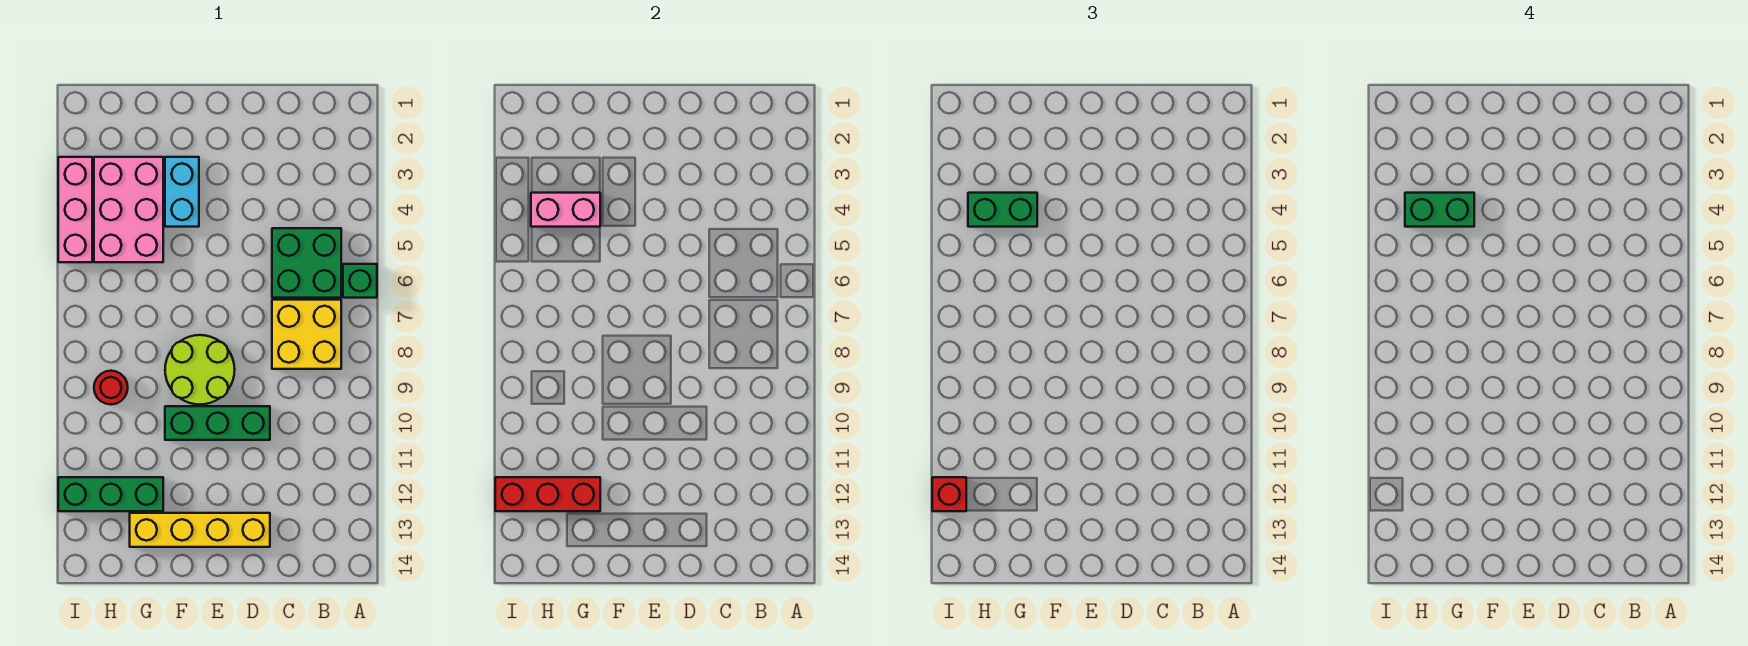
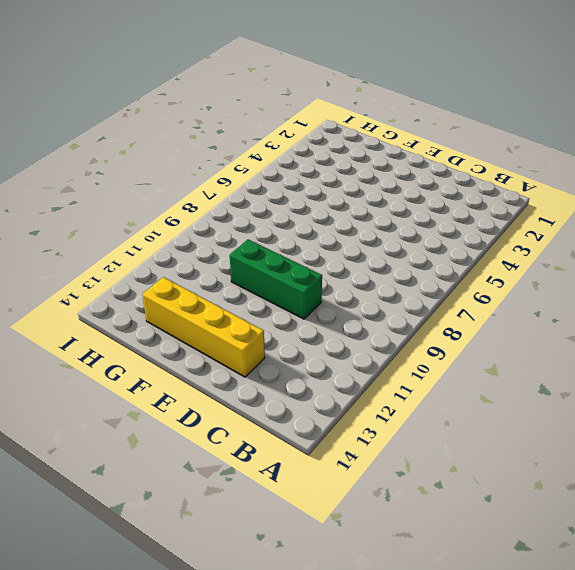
none -> green brick A6 level 1
none -> green brick B5:C6 level 1
none -> yellow brick B7:C8 level 1

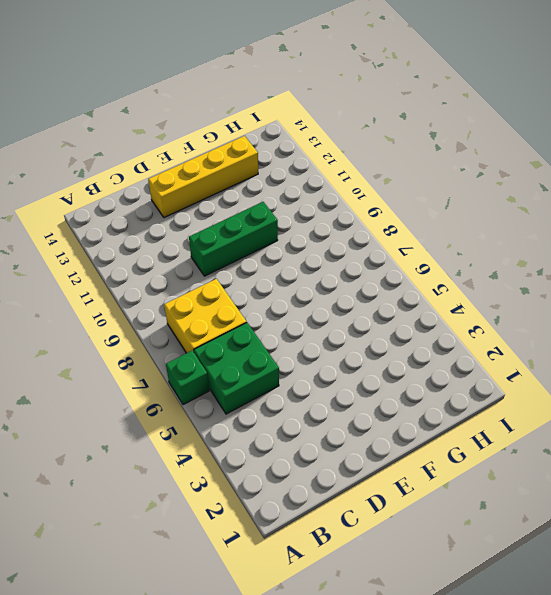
none -> lime round brick E8:F9 level 1
none -> cyan brick F3:F4 level 1
none -> pink brick G3:H5 level 1

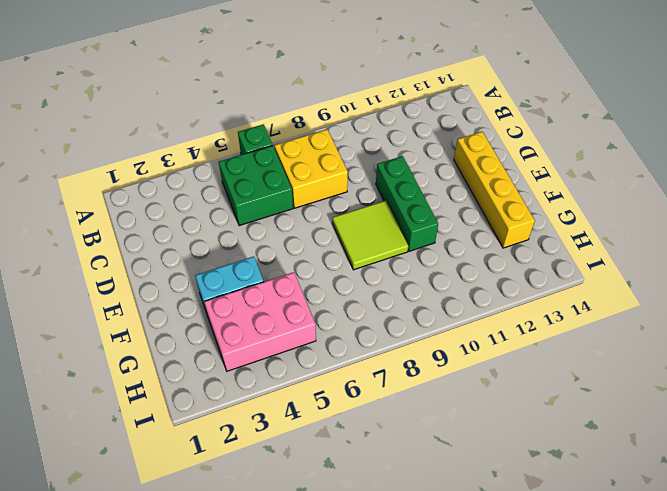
lime tile E8:F9 level 1 -> lime round brick E8:F9 level 1
none -> green brick G12:I12 level 1
none -> red round brick H9 level 1
none -> pink brick I3:I5 level 1

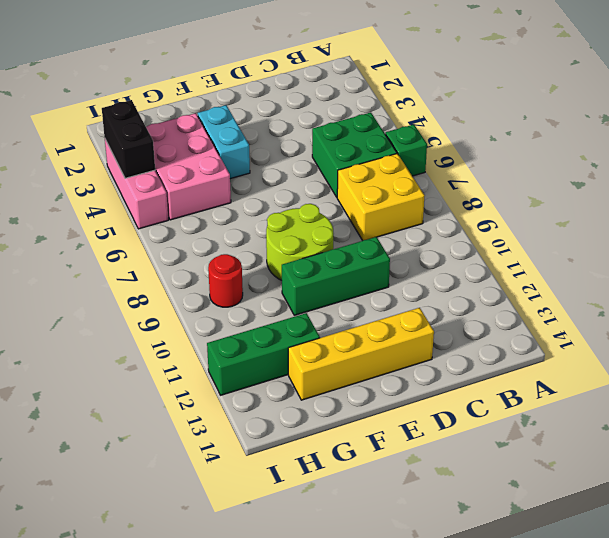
black brick I3:I4 level 2 -> none
none -> pink brick G4:H4 level 2
none -> red brick G12:I12 level 2
none -> green brick G4:H4 level 3

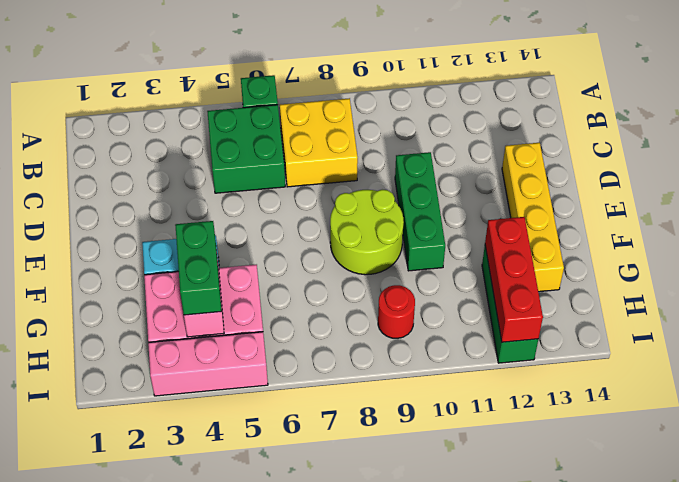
none -> red brick I12 level 3
none -> green brick G4:H4 level 4

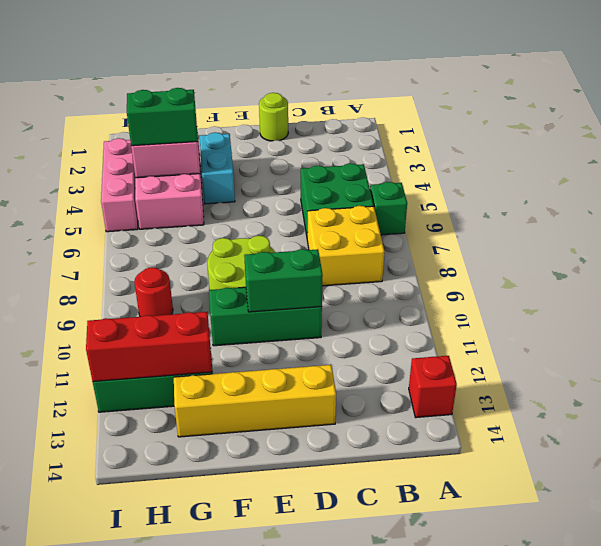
red brick A13 level 1 -> red brick I12 level 3
lime round brick D1 level 1 -> none
green brick D10:E10 level 2 -> green brick G4:H4 level 4

